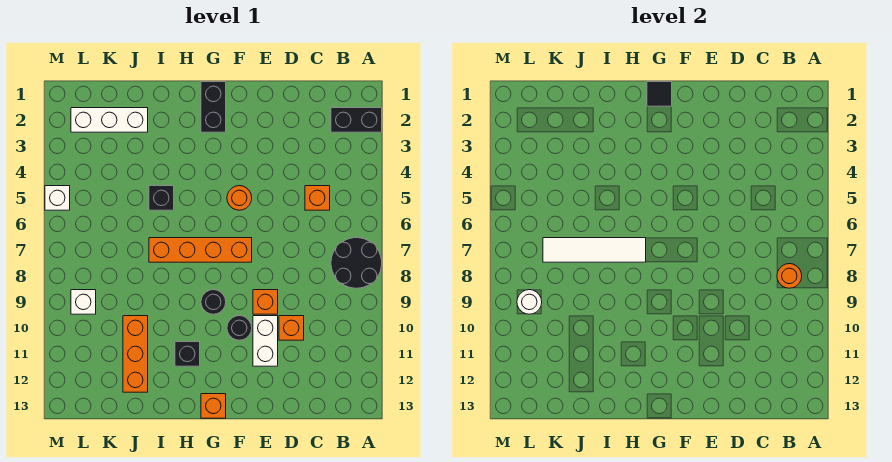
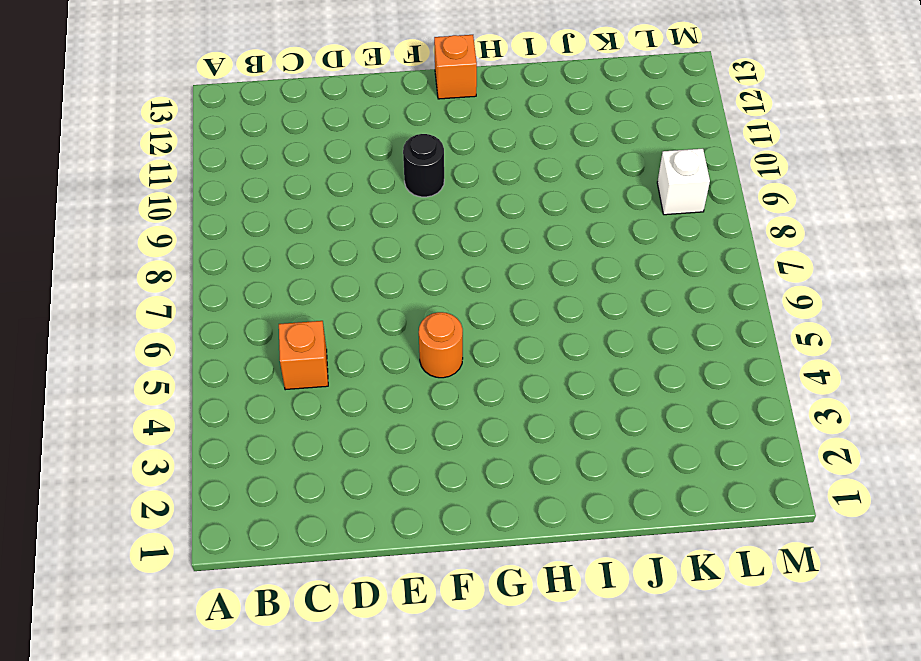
none -> black brick A2:B2 level 1
none -> black round brick A7:B8 level 1
none -> orange brick D10 level 1

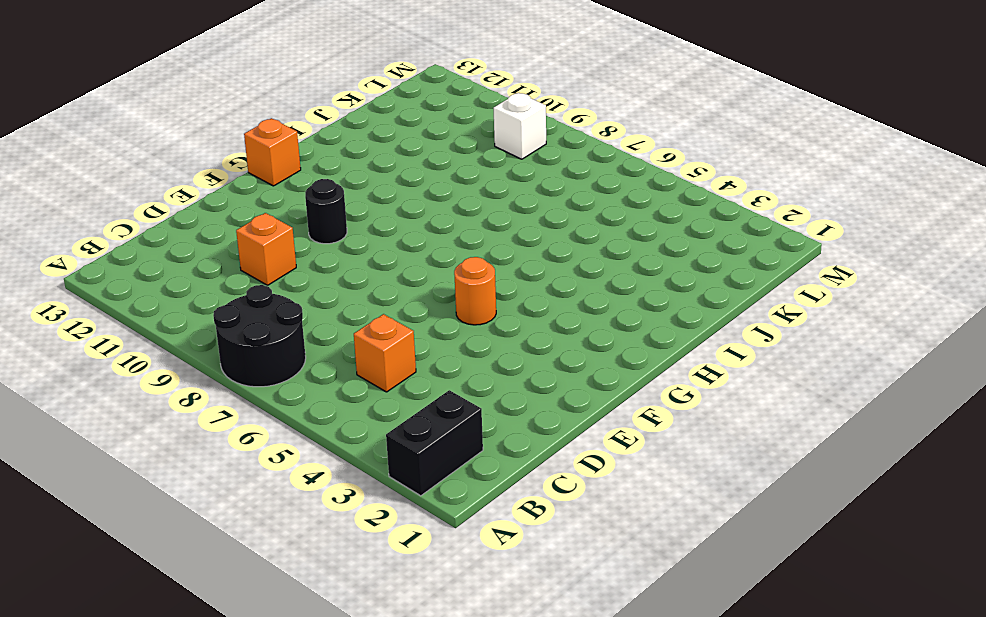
none -> orange brick E9 level 1
none -> white brick E10:E11 level 1
none -> orange brick F7:I7 level 1

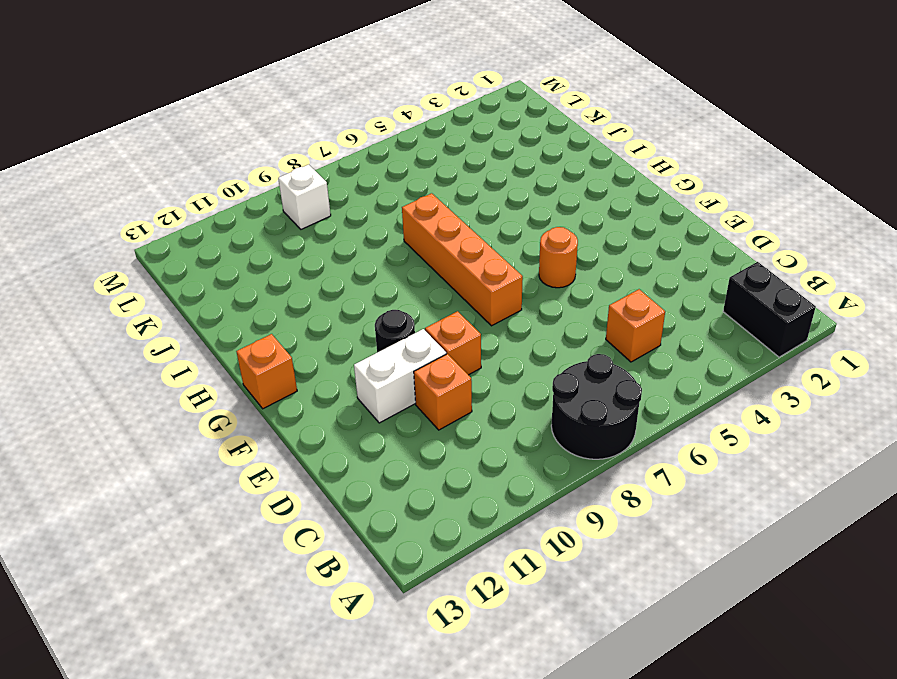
none -> black brick G1:G2 level 1
none -> black round brick G9 level 1
none -> black brick H11 level 1

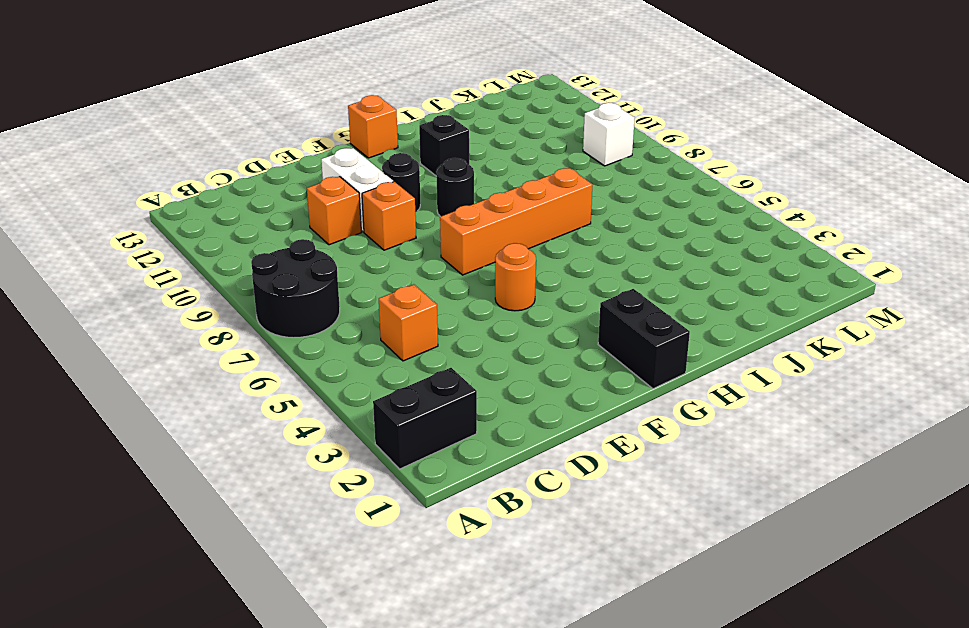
none -> black brick I5 level 1
none -> white brick J2:L2 level 1
none -> orange brick J10:J12 level 1

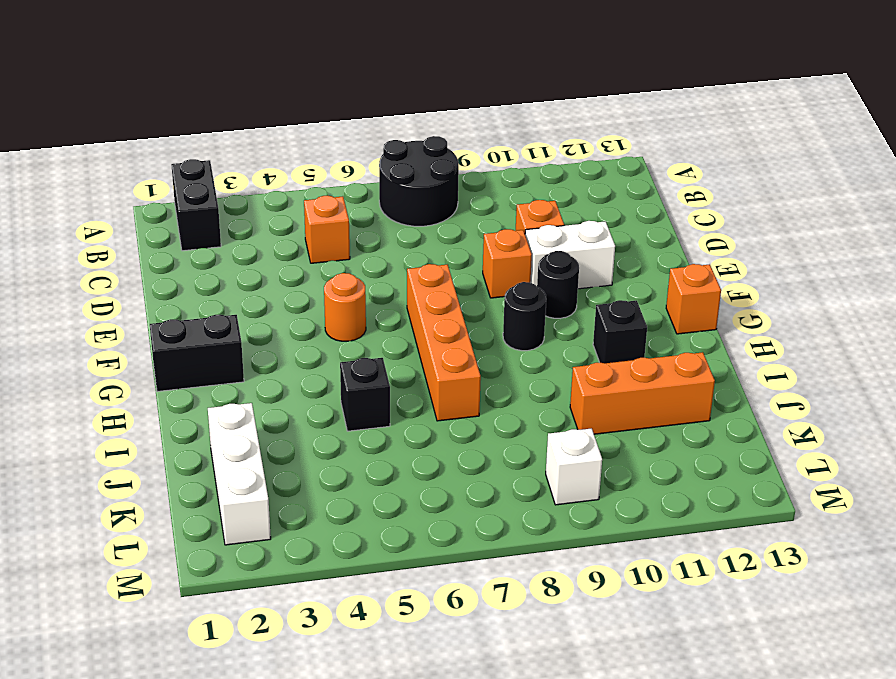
none -> white brick M5 level 1
none -> orange round brick B8 level 2
none -> black tile G1 level 2

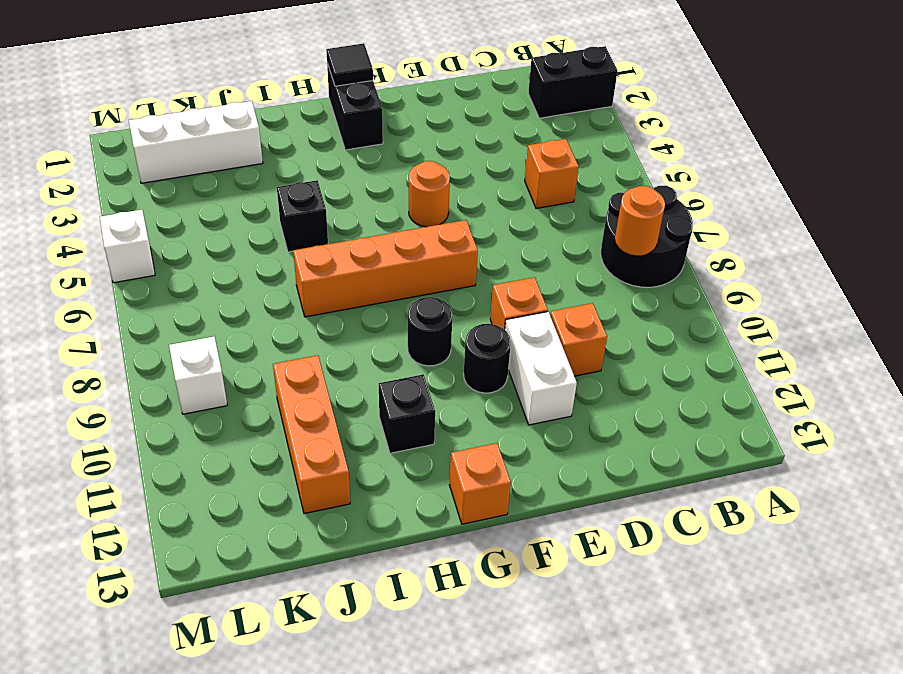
none -> white tile H7:K7 level 2
none -> white round brick L9 level 2

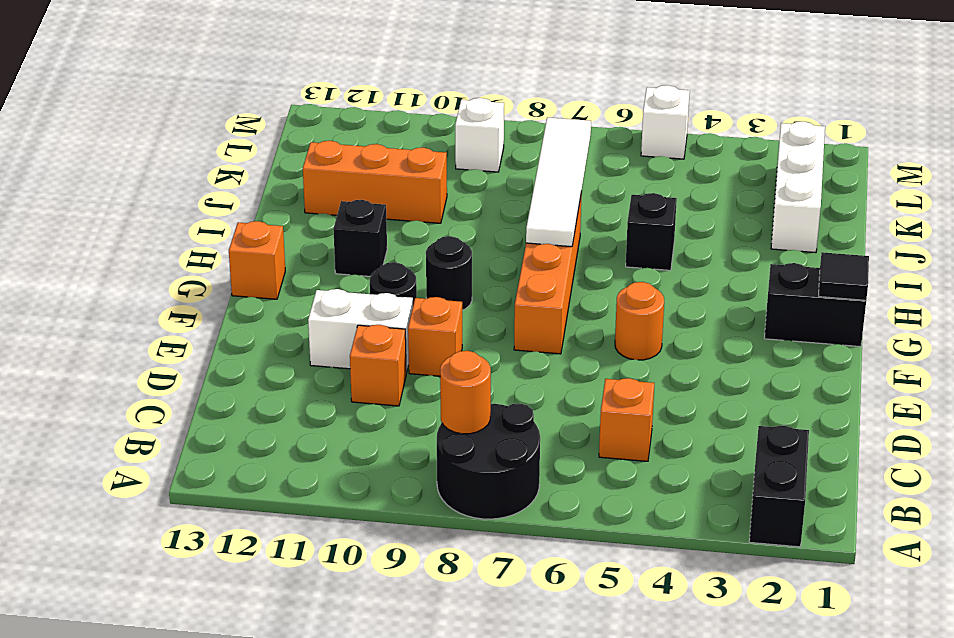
none -> white round brick L9 level 2

